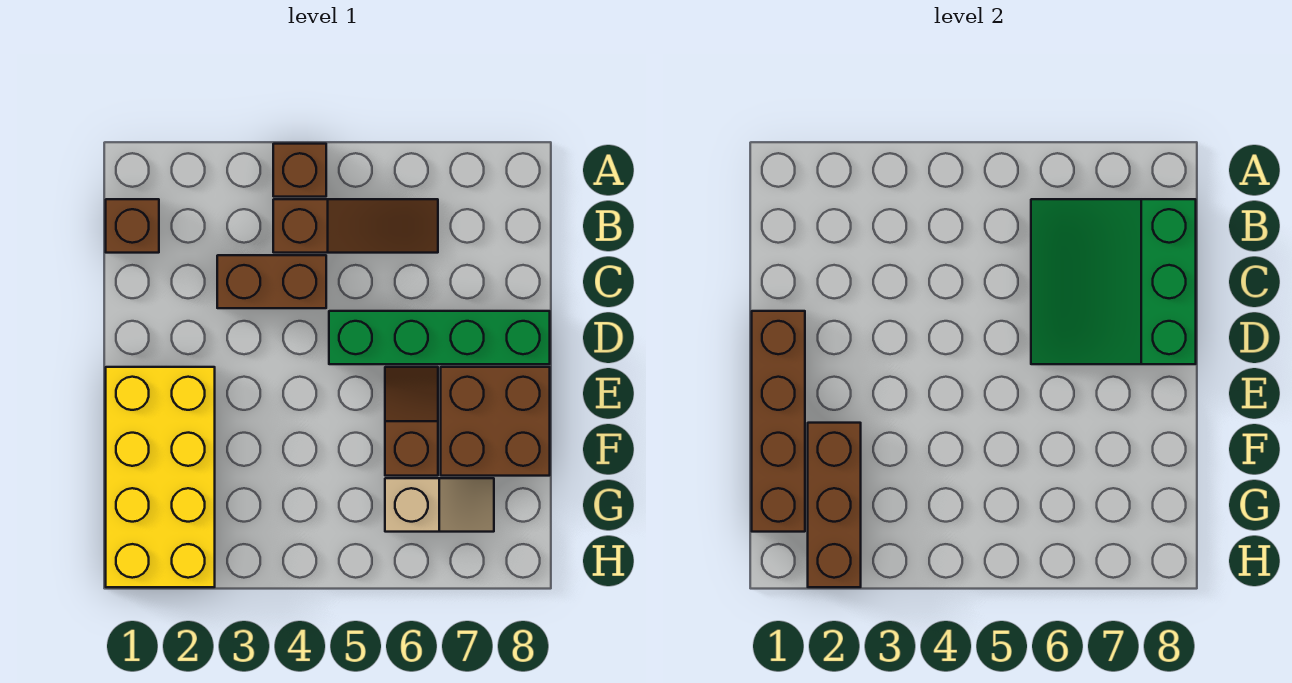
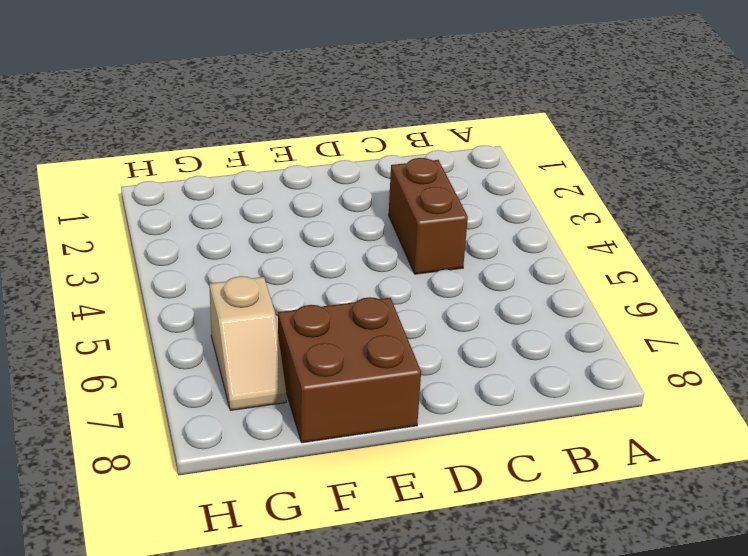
none -> brown brick A4 level 1
none -> brown brick B1 level 1
none -> brown slope B4:B6 level 1 top 4

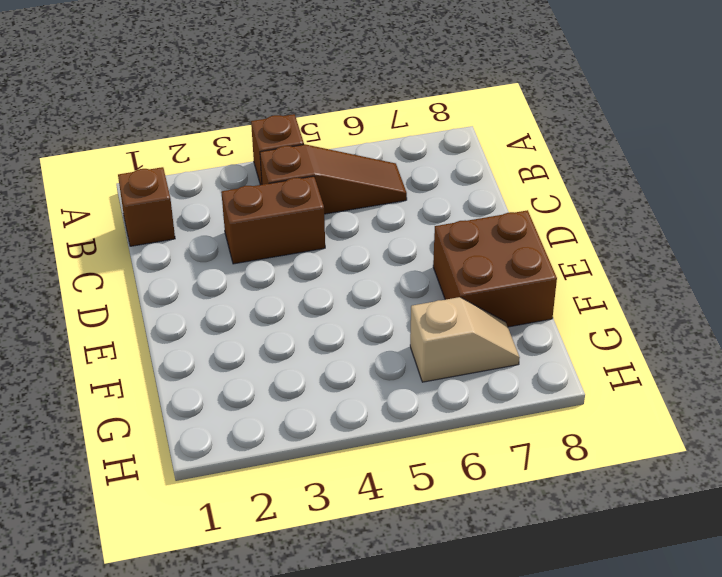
none -> green brick D5:D8 level 1
none -> yellow brick E1:H2 level 1
none -> brown slope E6:F6 level 1 top F

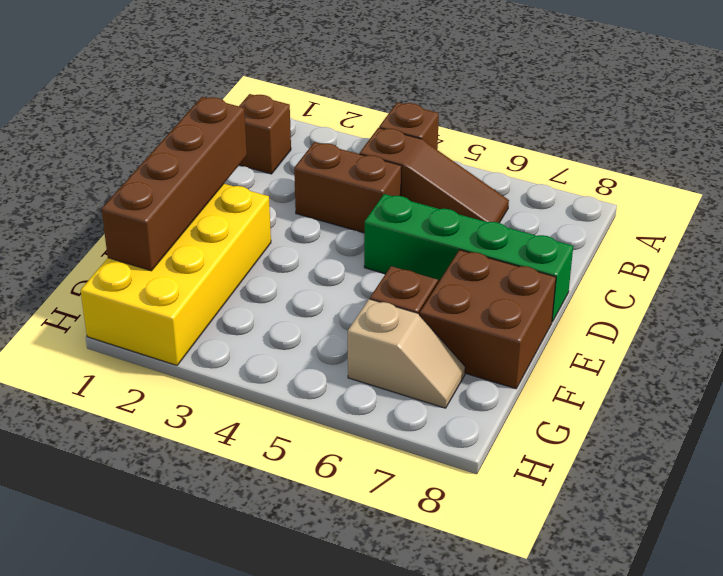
none -> green slope B6:D8 level 2 top 8
none -> brown brick F2:H2 level 2

